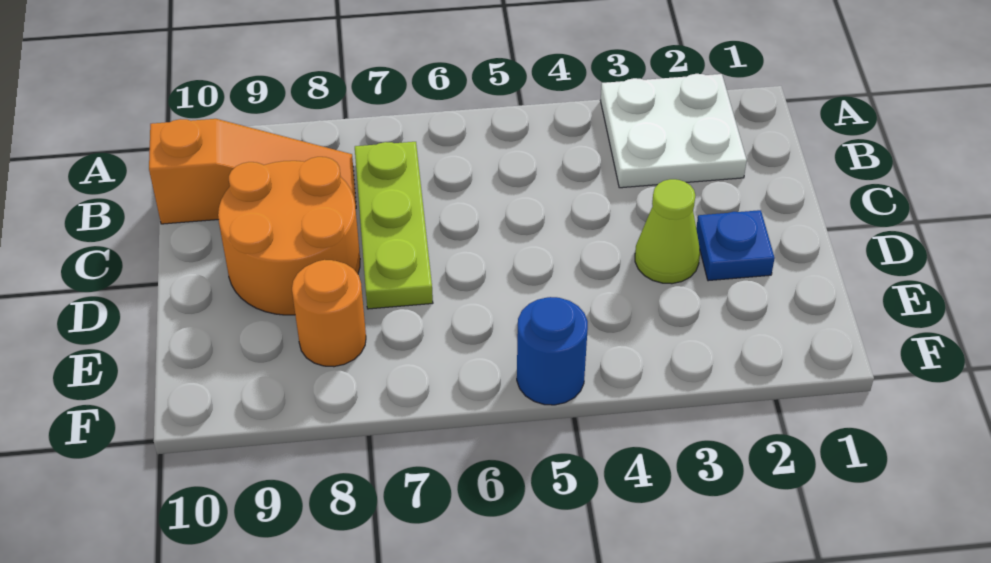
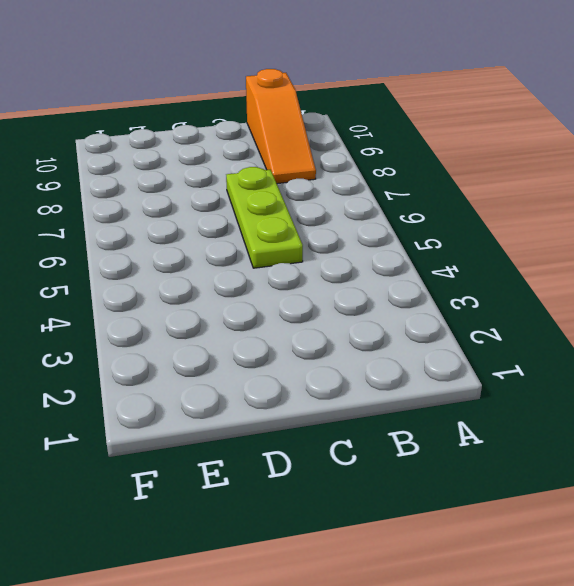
lime plate C5:C7 level 1 -> lime plate B7:D7 level 1
none -> white plate A2:B3 level 1
none -> orange round brick C8:D9 level 1

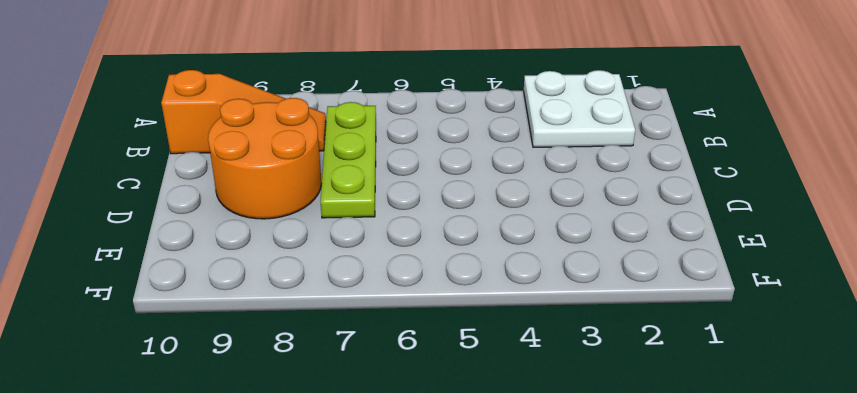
none -> blue plate D2 level 1
none -> lime cone D3 level 1

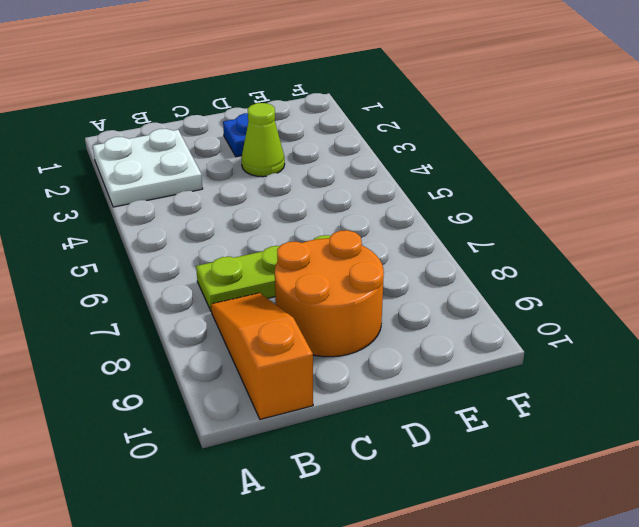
none -> orange round brick E8 level 1
none -> blue round brick F5 level 1

